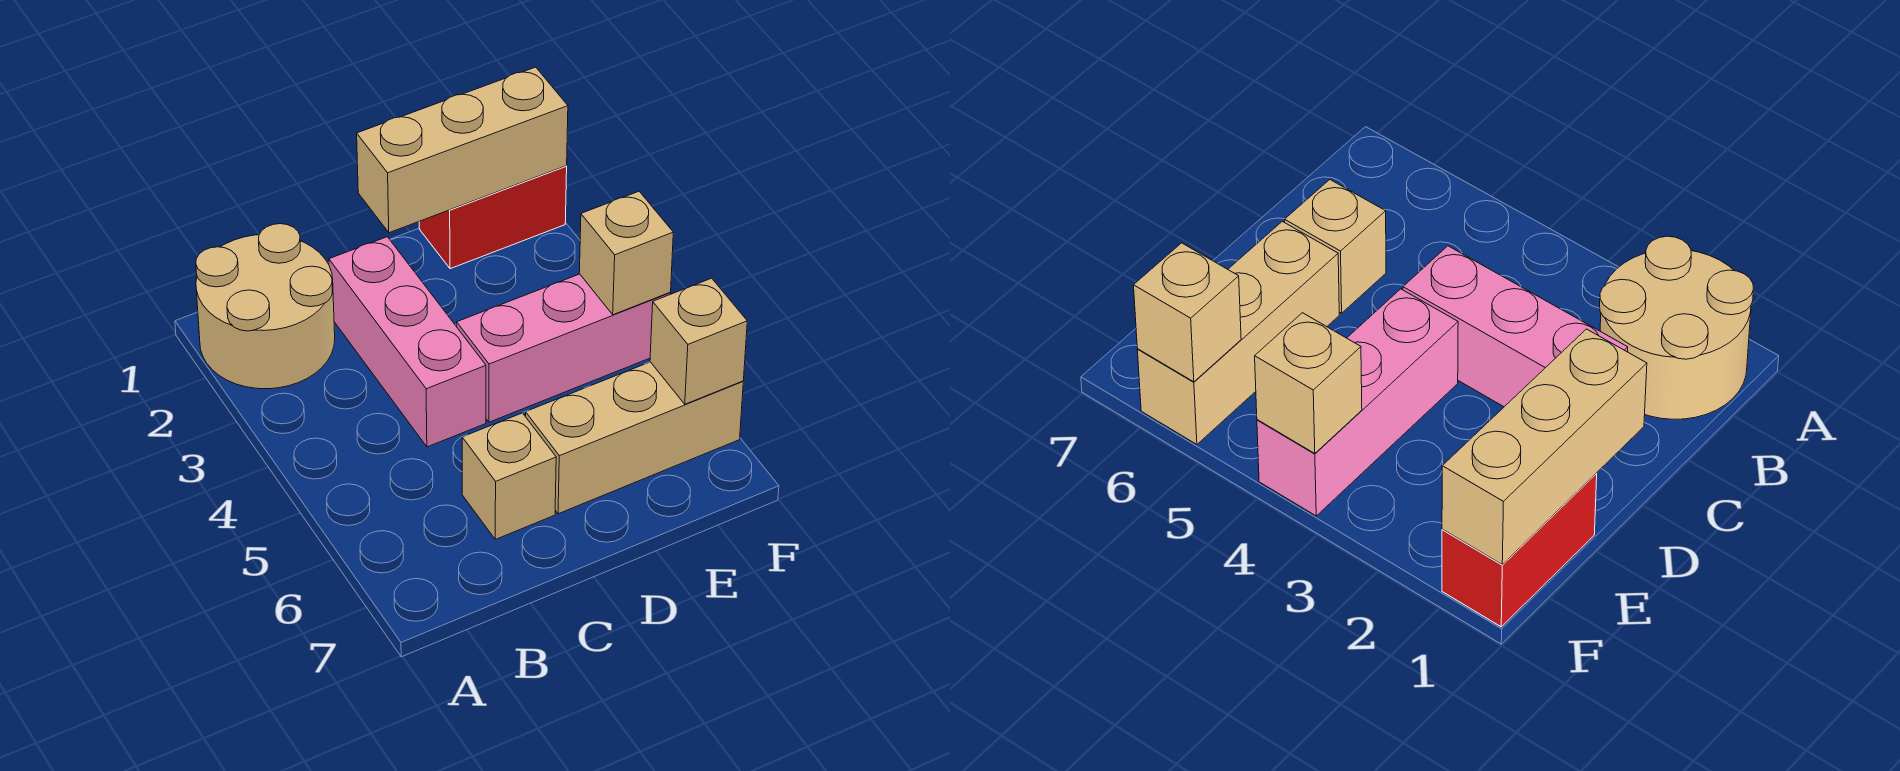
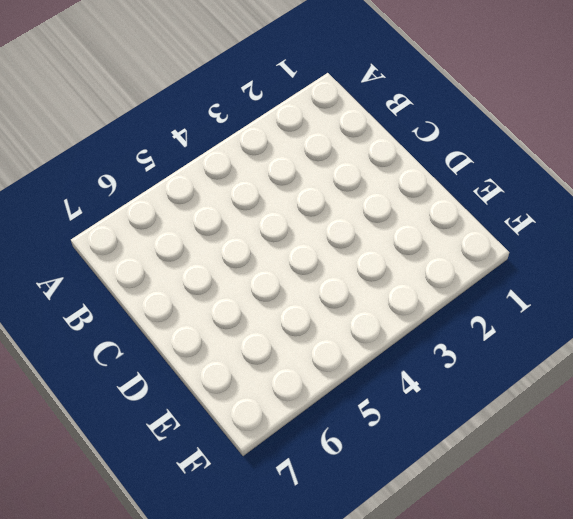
none -> tan round brick A1:B2 level 1
none -> pink brick C2:C4 level 1

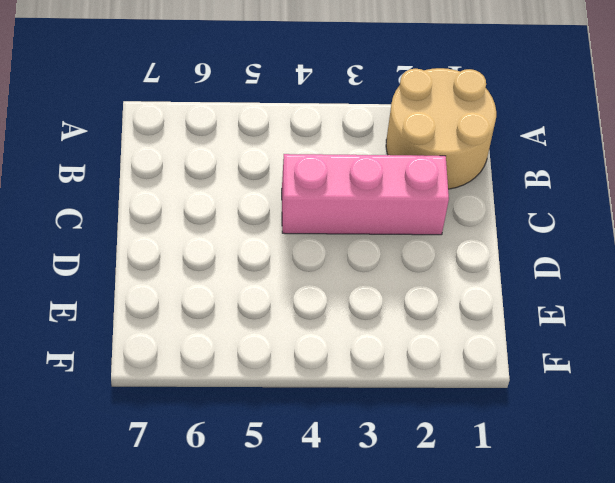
none -> tan brick C6 level 1
none -> pink brick D4:F4 level 1

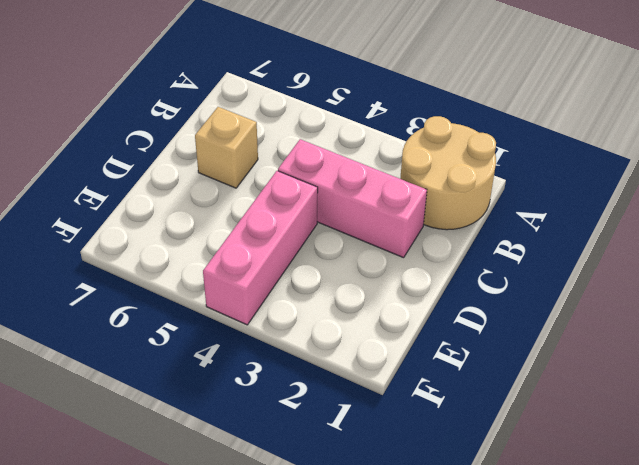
none -> tan brick D6:F6 level 1
none -> red brick E1:F1 level 1

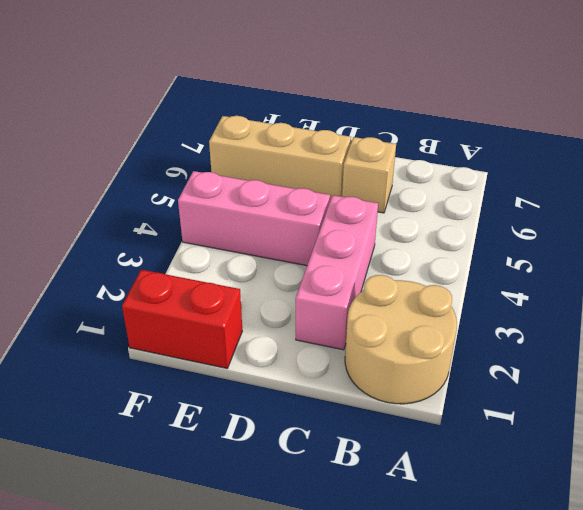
none -> tan brick D1:F1 level 2
none -> tan brick F4 level 2

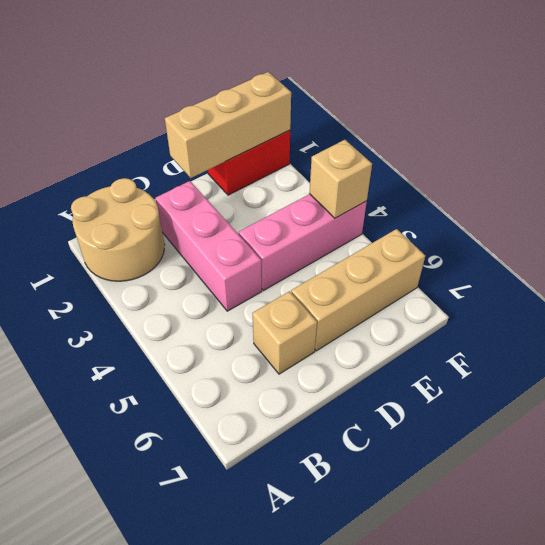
none -> tan brick F6 level 2

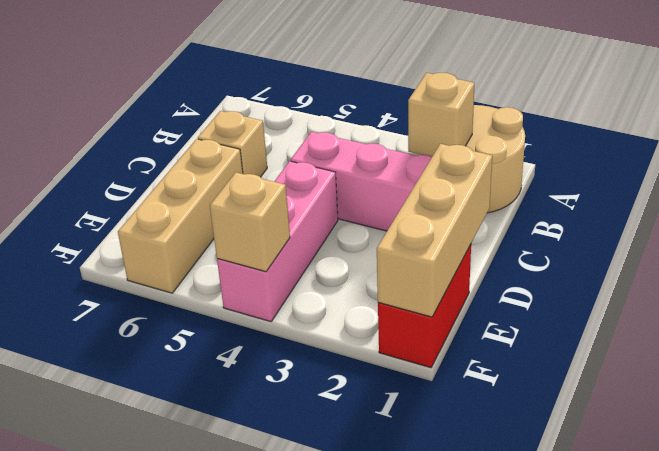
tan brick B2 level 2 -> tan brick F6 level 2

